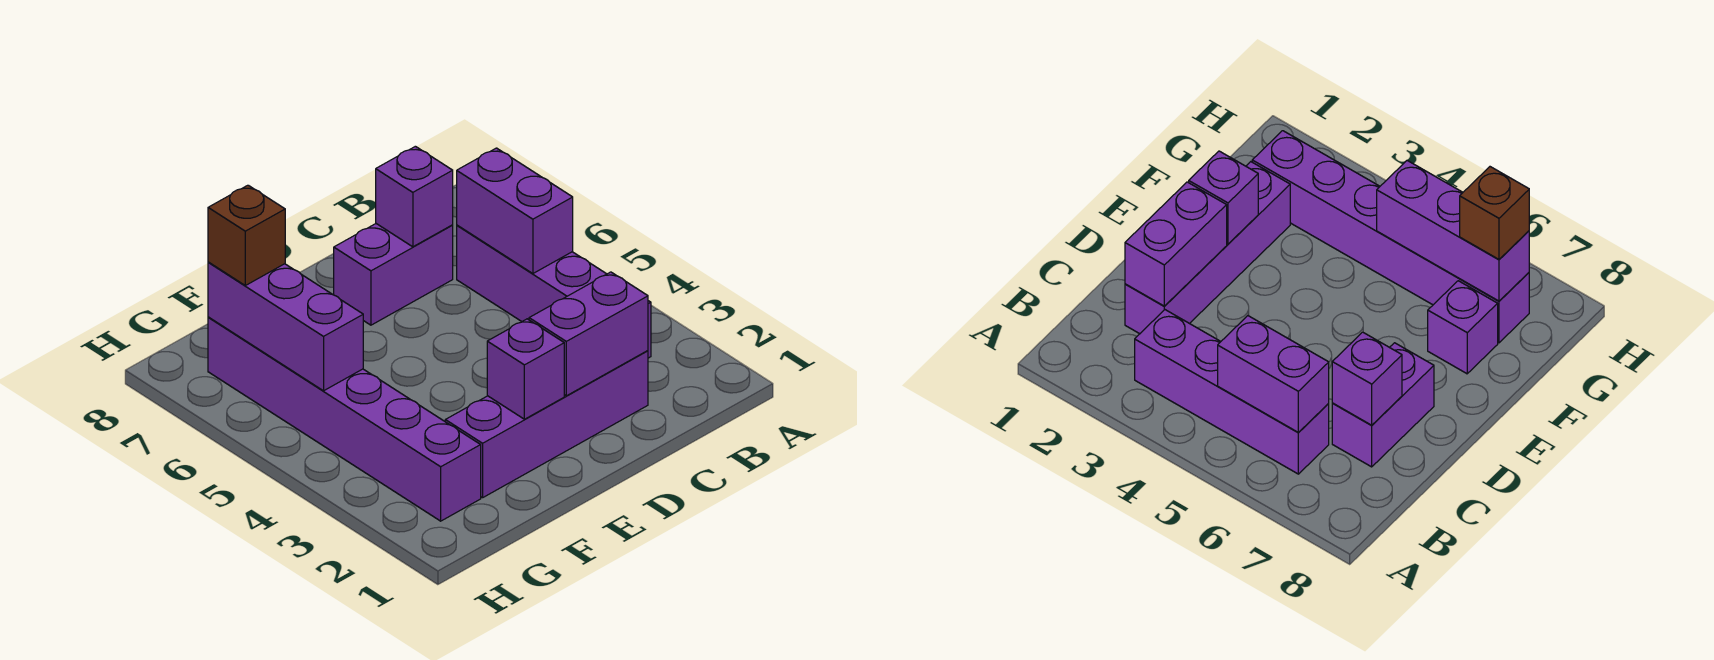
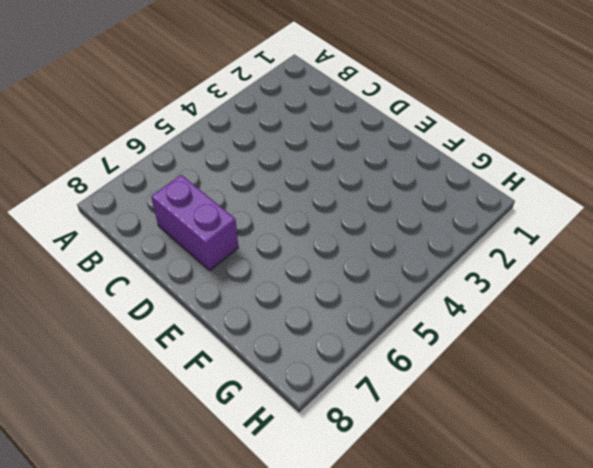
none -> purple brick B3:B6 level 1
none -> purple brick C2:F2 level 1

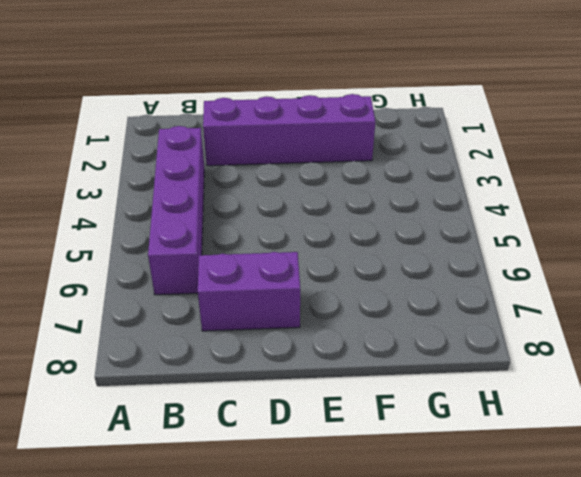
none -> purple brick F7 level 1
none -> purple brick G2:G7 level 1

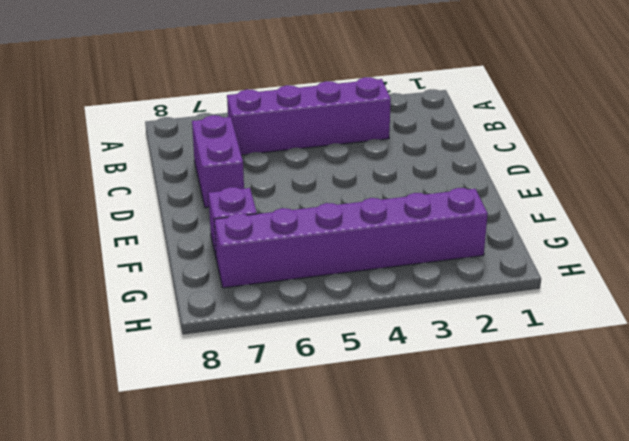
none -> purple brick C2:F2 level 1
none -> purple brick B5:B6 level 2

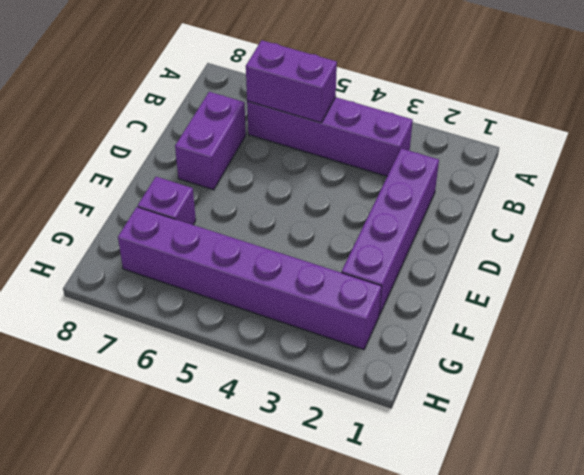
none -> purple brick C2:D2 level 2
none -> purple brick C7 level 2

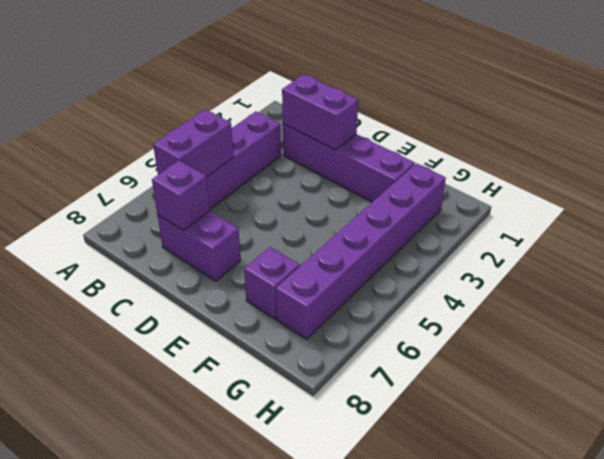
none -> purple brick E2 level 2
none -> purple brick G5:G7 level 2

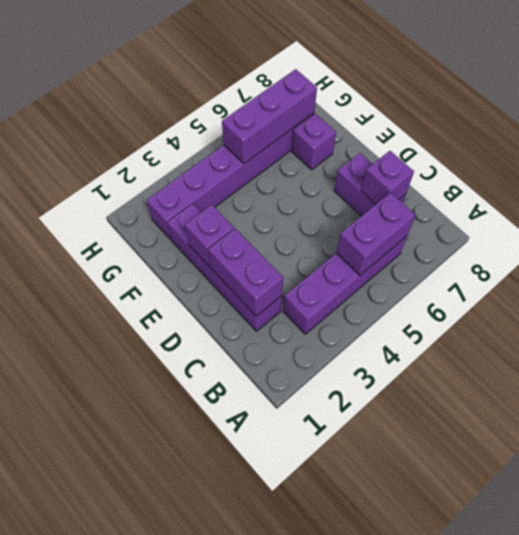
none -> brown brick G7 level 3

